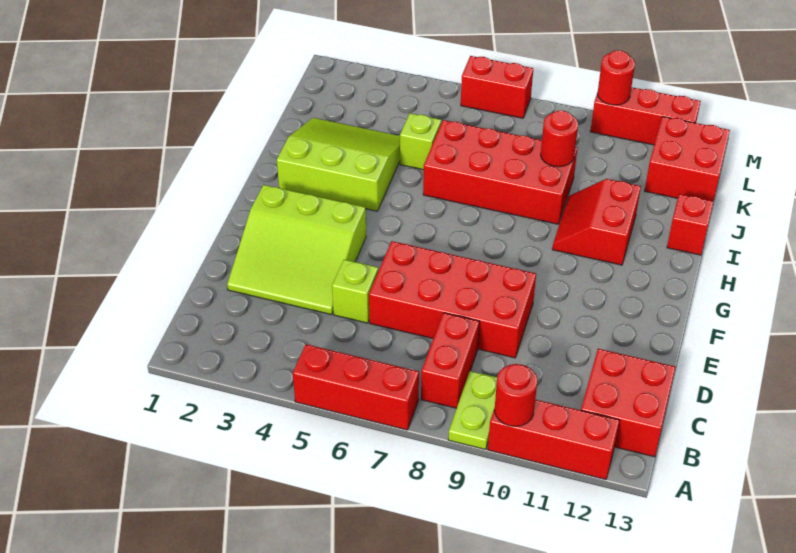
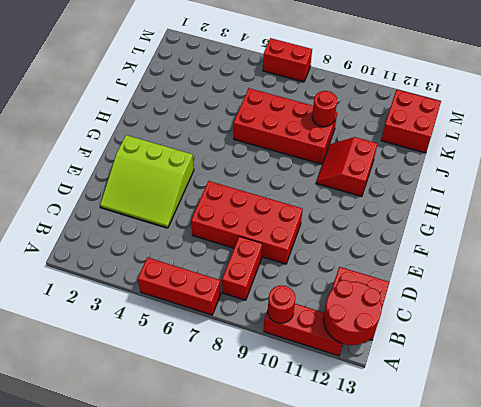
red round brick A12:B13 level 2 -> none
none -> lime plate A9:B9 level 1
none -> lime brick D5 level 1
none -> lime slope H2:J4 level 1 top H

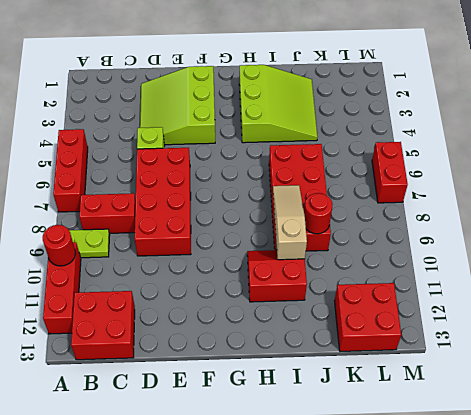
tan slope I8:I10 level 2 top 10 -> none
none -> red brick I13 level 1
none -> lime brick J5 level 1
none -> red brick M10:M12 level 1

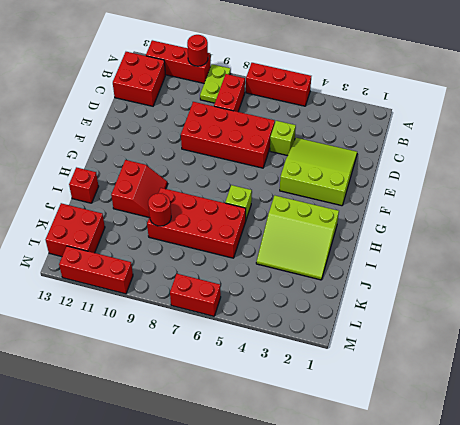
lime brick H6 level 1 -> lime brick J5 level 1
none -> red round brick M10 level 2

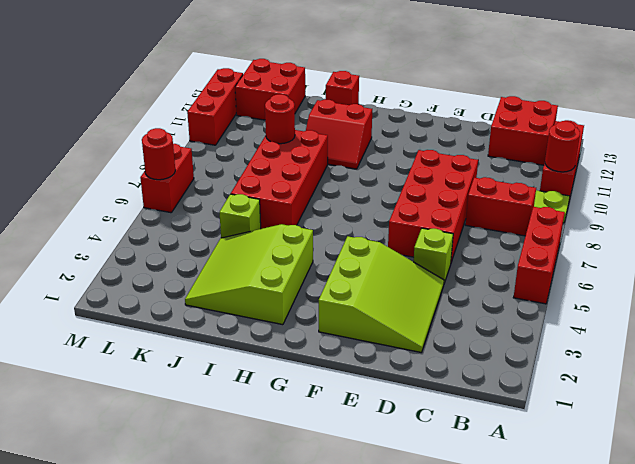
red round brick M6 level 2 -> red round brick M10 level 2

